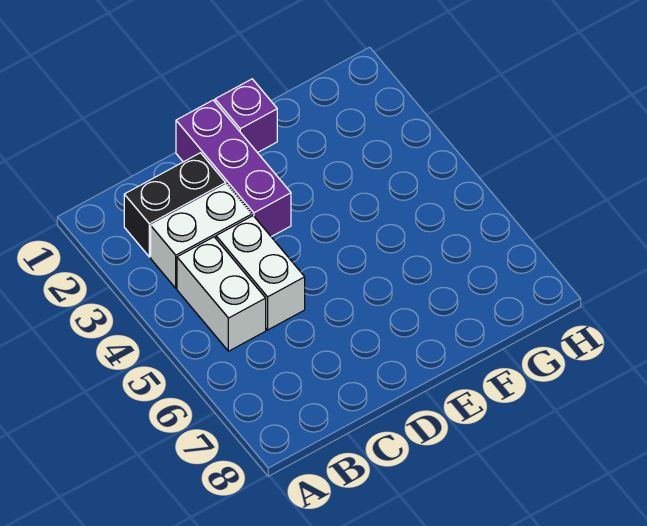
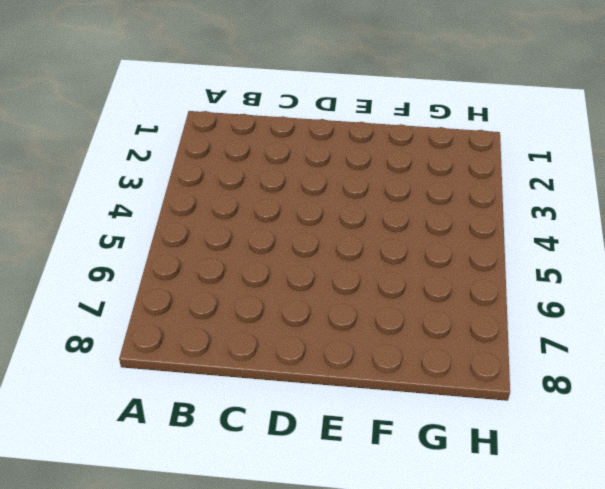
none -> black brick B2:C2 level 1
none -> white brick B3:C3 level 1

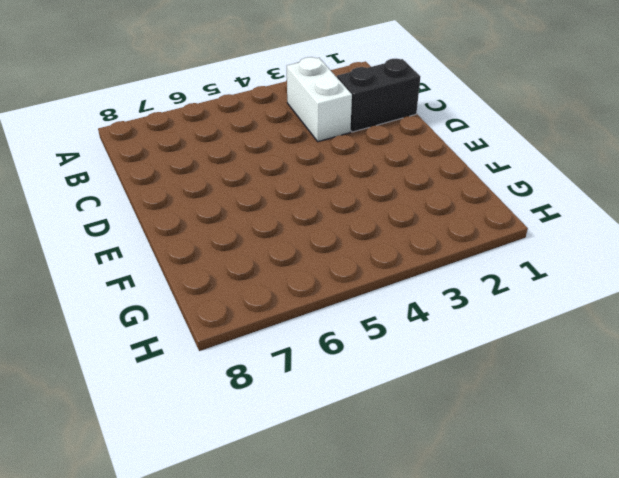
black brick C1:C2 level 1 -> black brick B2:C2 level 1
none -> white brick B4:B5 level 1
none -> white brick C4:C5 level 1

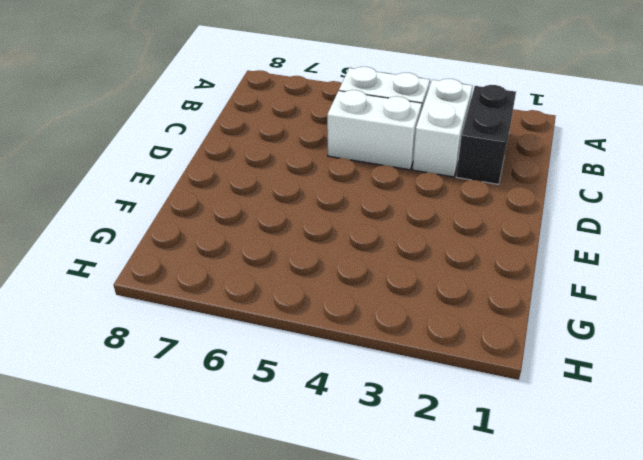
none -> purple brick D1:D3 level 1
none -> purple brick E1 level 1

